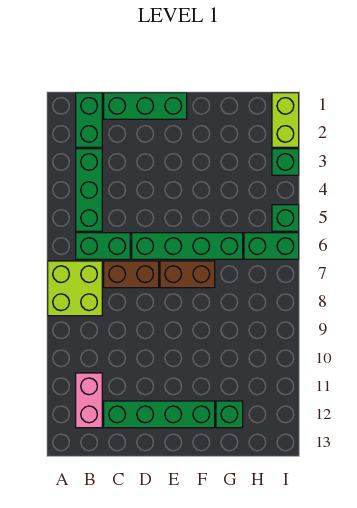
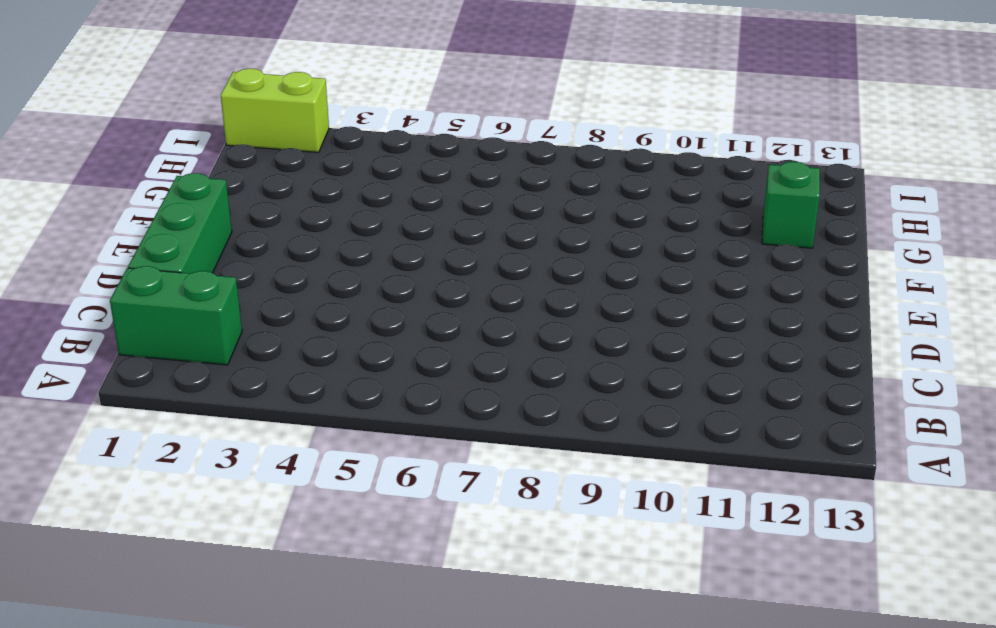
none -> lime brick A7:B8 level 1
none -> green brick B3:B5 level 1
none -> green brick B6:C6 level 1

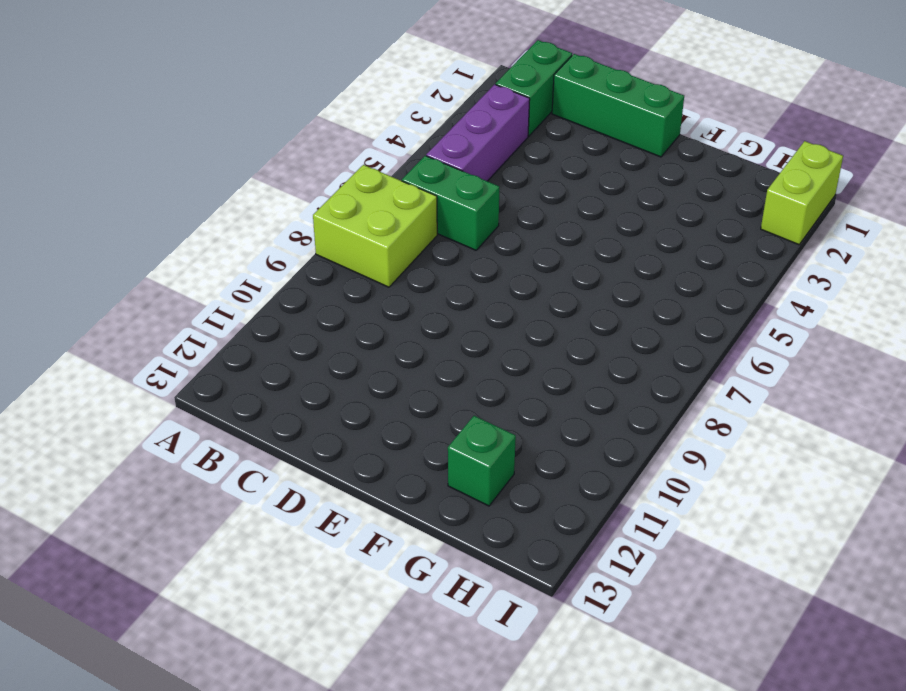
purple brick B3:B5 level 1 -> green brick B3:B5 level 1
none -> pink brick B11:B12 level 1
none -> brown brick C7:D7 level 1
none -> green brick C12:F12 level 1

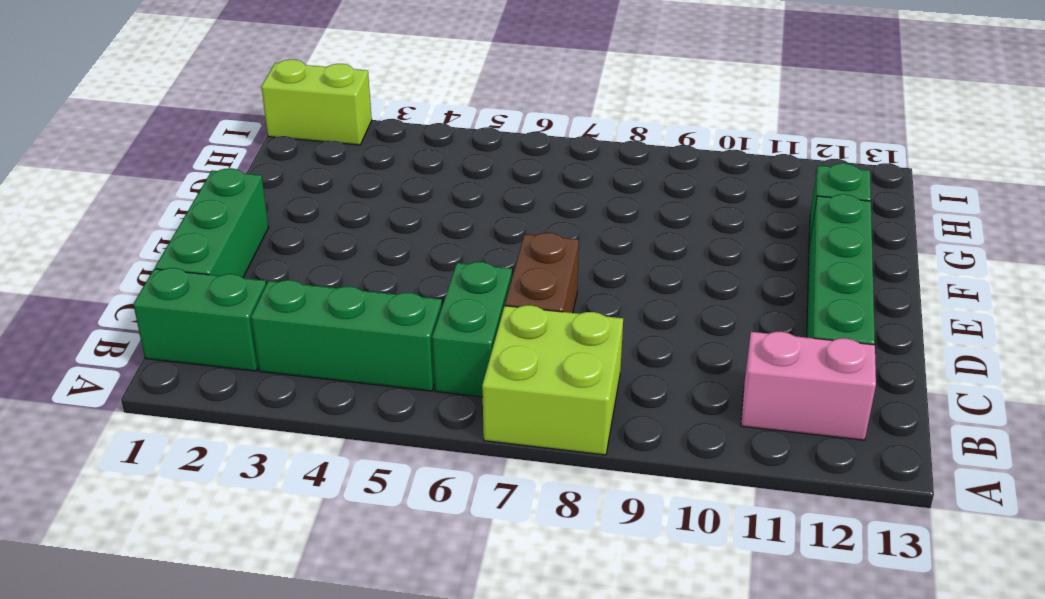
none -> green brick D6:G6 level 1
none -> brown brick E7:F7 level 1
none -> green brick H6:I6 level 1

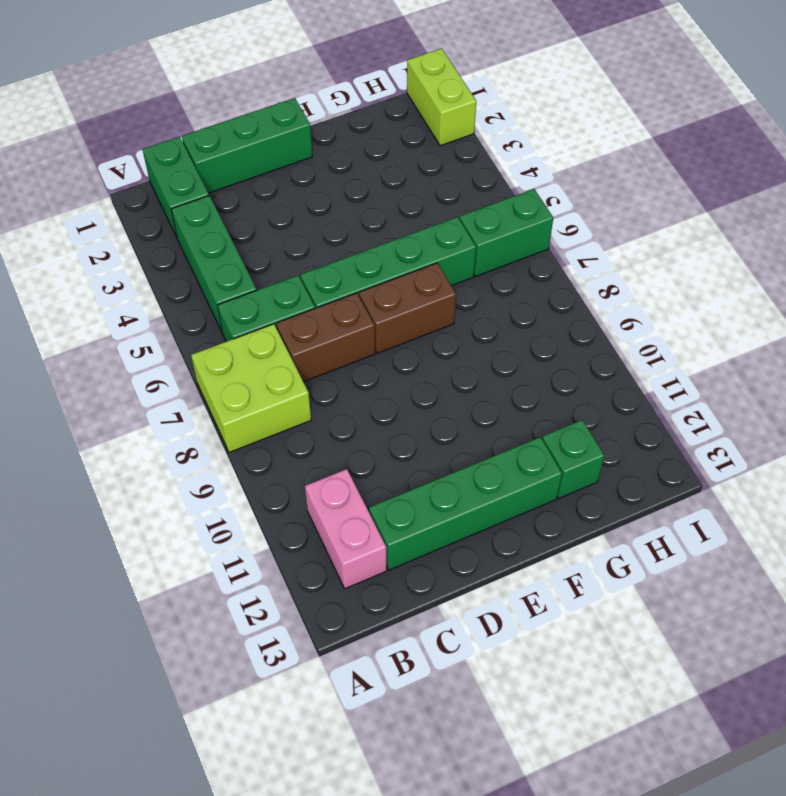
none -> green brick I3 level 1
none -> green brick I5 level 1

